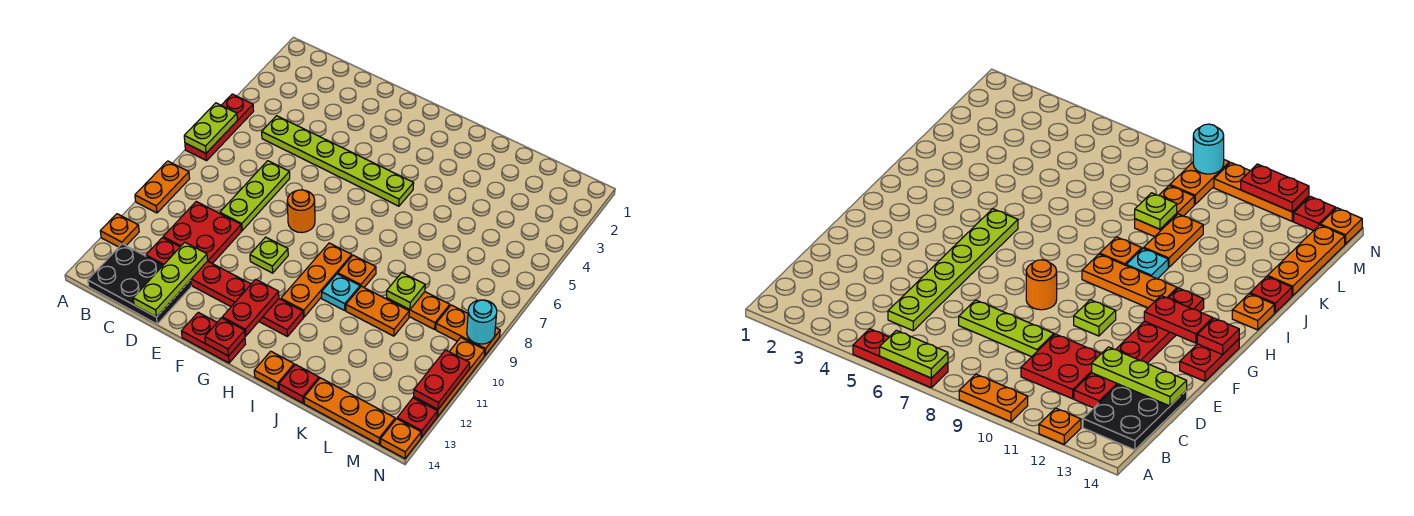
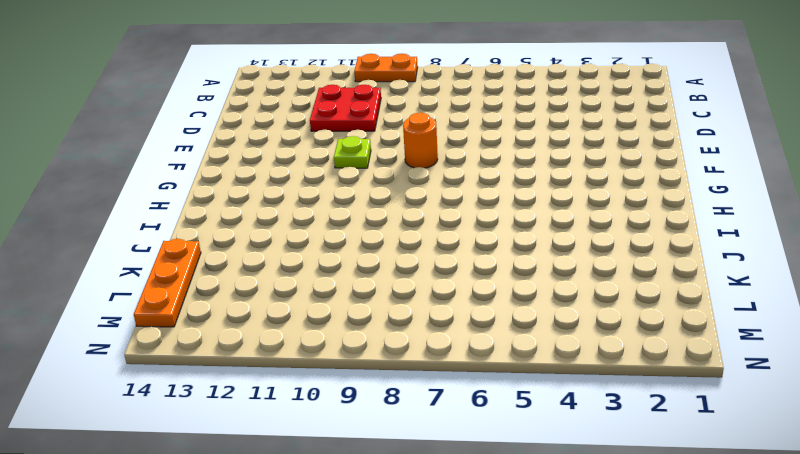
none -> red plate A5:A7 level 1
none -> orange plate A12 level 1
none -> black plate B13:D14 level 1
none -> lime plate C5:H5 level 1

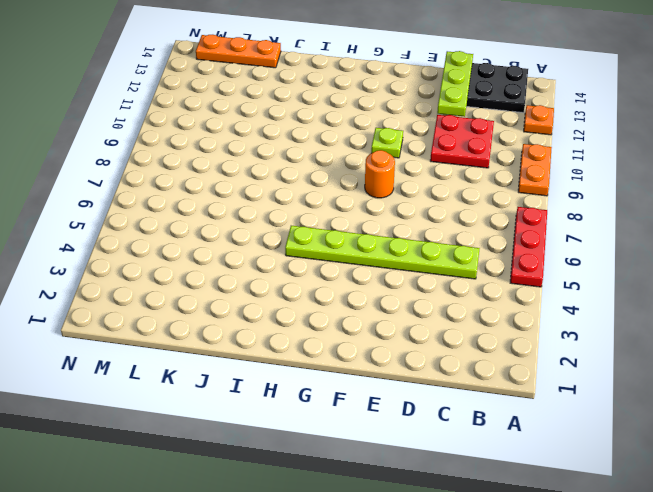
none -> red plate C12:H12 level 1
none -> lime plate D7:D9 level 1
none -> red plate F14:G14 level 1
none -> orange plate H9:H11 level 1

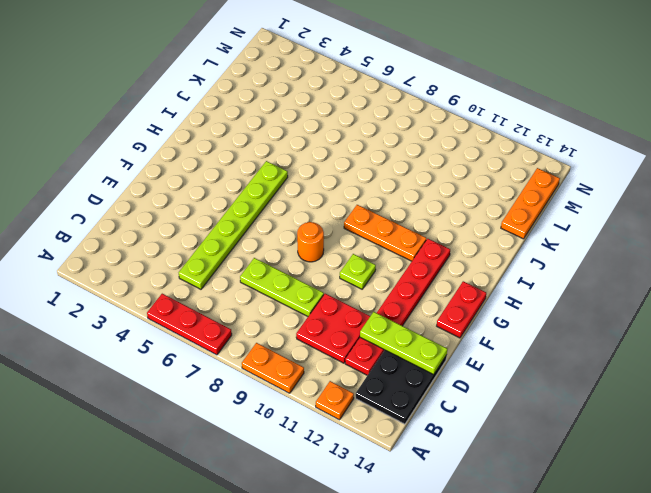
none -> orange plate I9 level 1
none -> cyan plate I10 level 1
none -> orange plate I14 level 1
none -> orange plate J10:K10 level 1

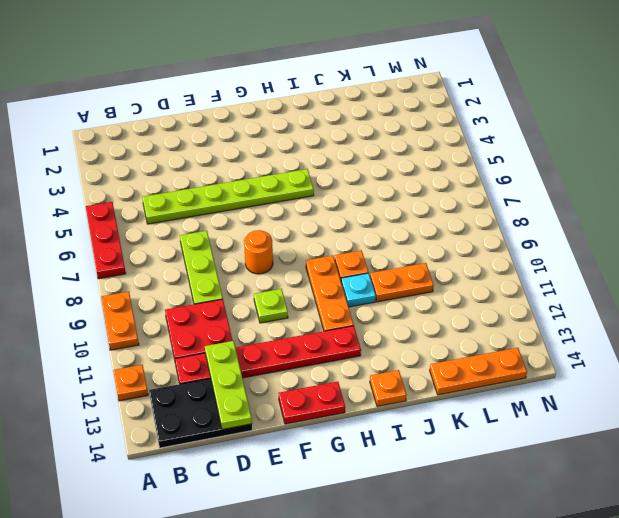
none -> red plate J14 level 1
none -> orange plate K9:L9 level 1
none -> orange plate M9:N9 level 1
none -> orange plate N10:N12 level 1

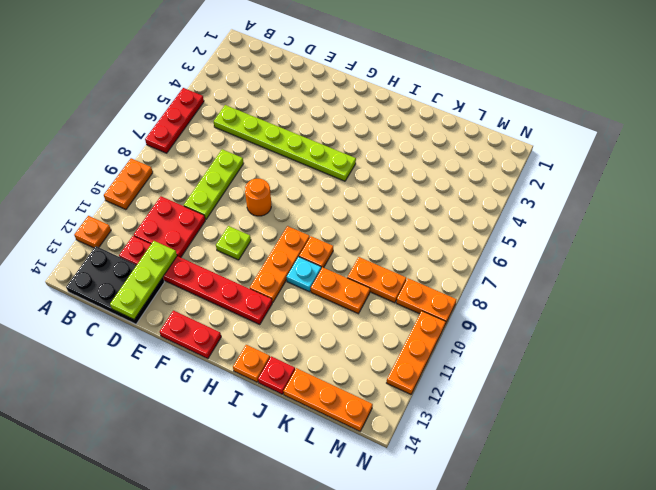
none -> red plate N13 level 1
none -> orange plate N14 level 1
none -> lime plate A6:A7 level 2
none -> red plate G12:G13 level 2

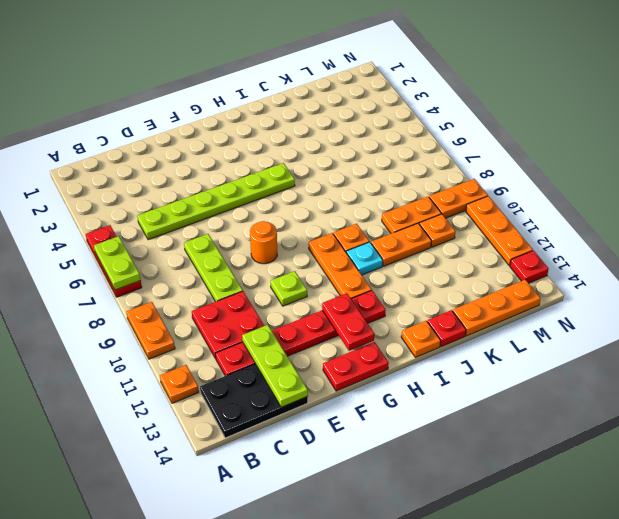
orange plate L10 level 1 -> orange plate N14 level 1
none -> red plate G14 level 2
none -> lime plate K9 level 2
none -> cyan round brick N9 level 2
none -> red plate N11:N12 level 2

